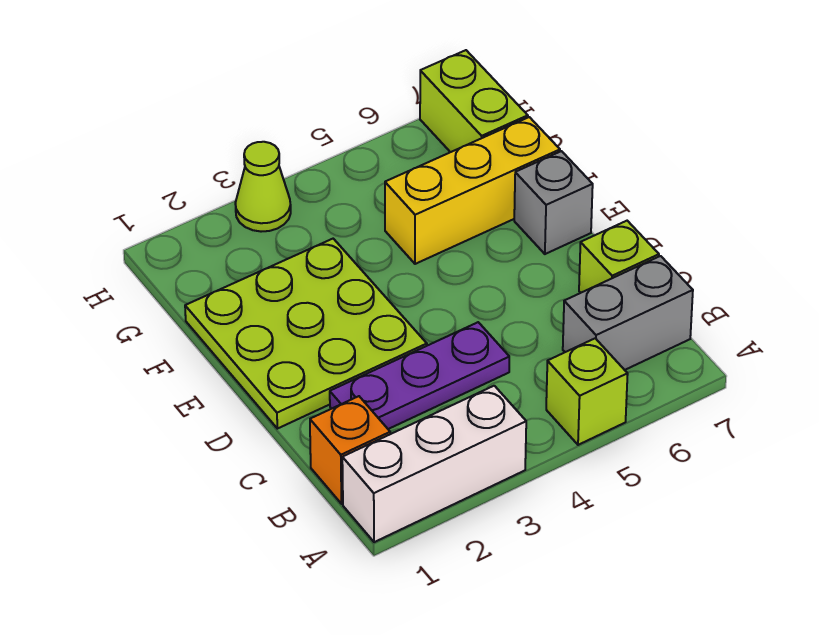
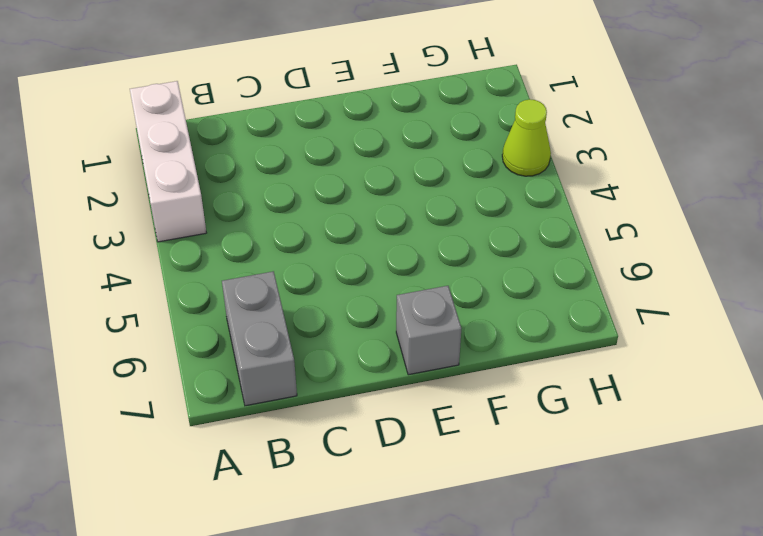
none -> lime brick A5 level 1
none -> orange brick B1 level 1

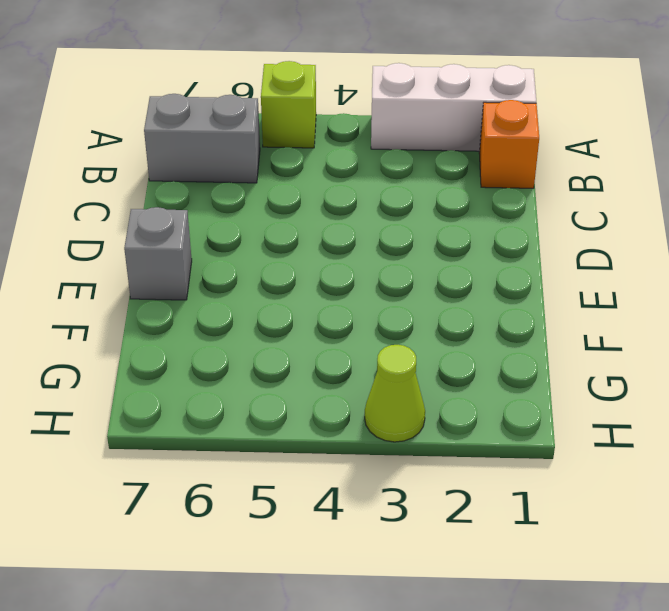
none -> purple plate C2:C4 level 1
none -> lime brick C7 level 1

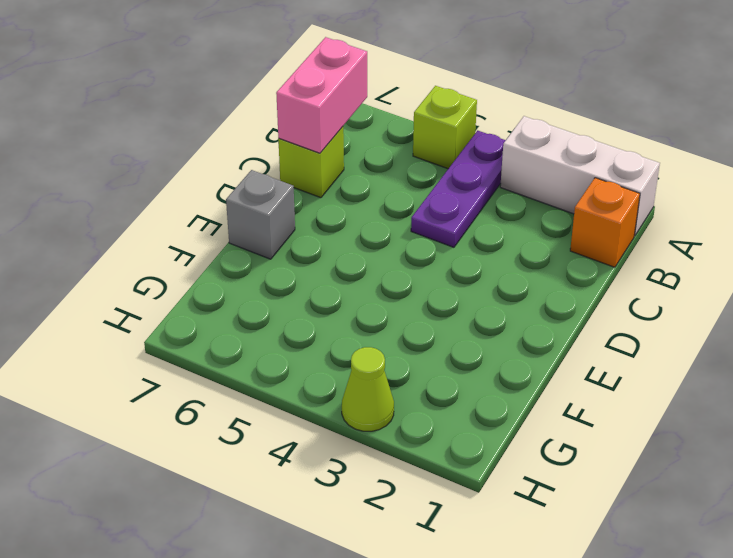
purple plate A4:C4 level 1 -> purple plate C2:C4 level 1
pink brick B7:C7 level 2 -> none
none -> grey brick B6:B7 level 1
none -> lime plate D1:F3 level 1

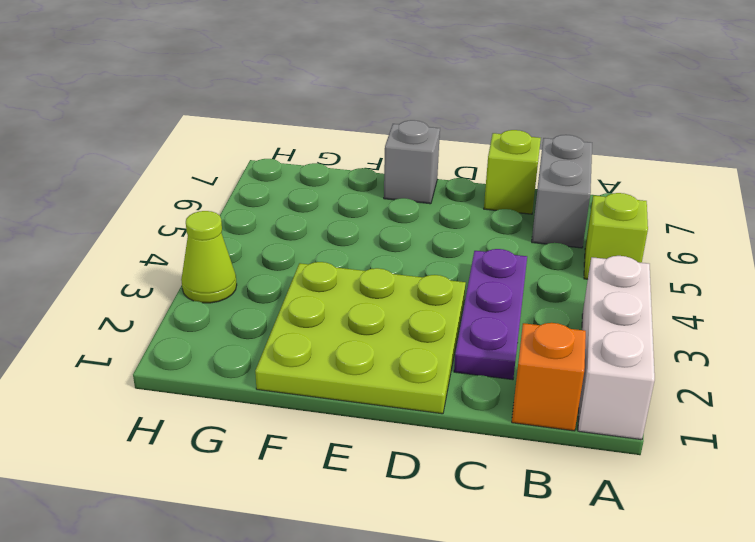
none -> yellow brick F5:F7 level 1
none -> lime brick G7:H7 level 1

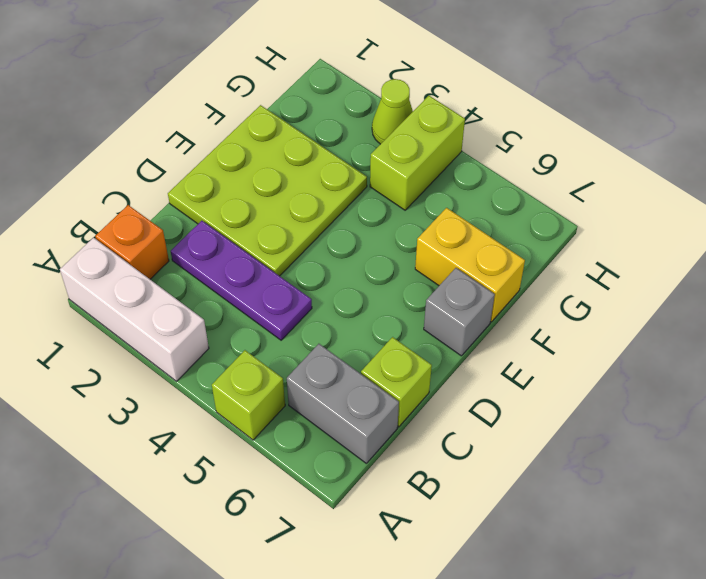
yellow brick F6:F7 level 1 -> yellow brick F5:F7 level 1
lime brick G4:H4 level 1 -> lime brick G7:H7 level 1

